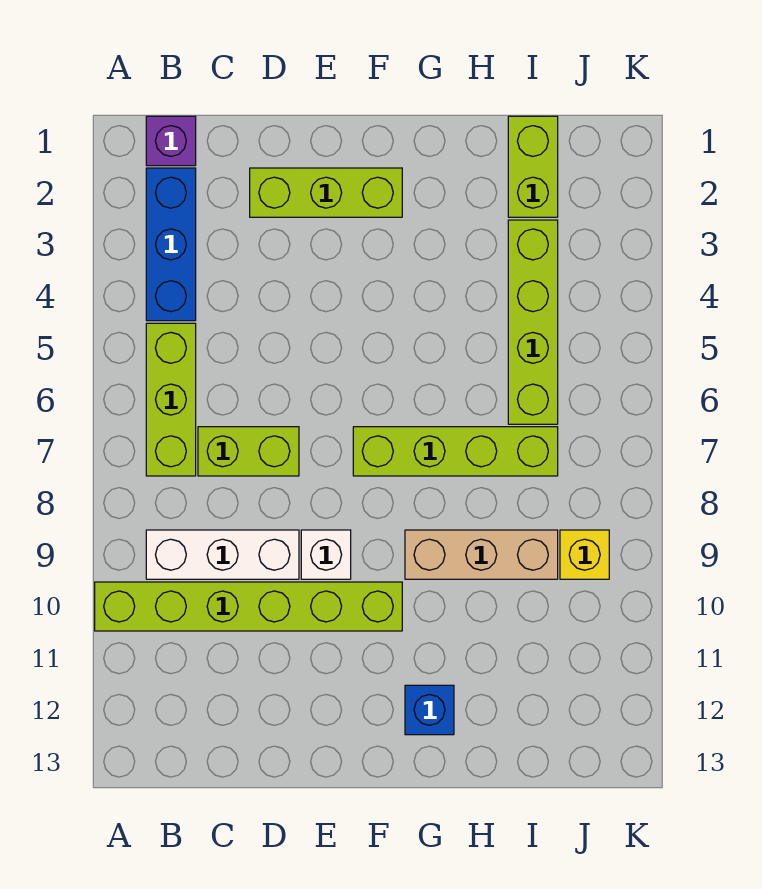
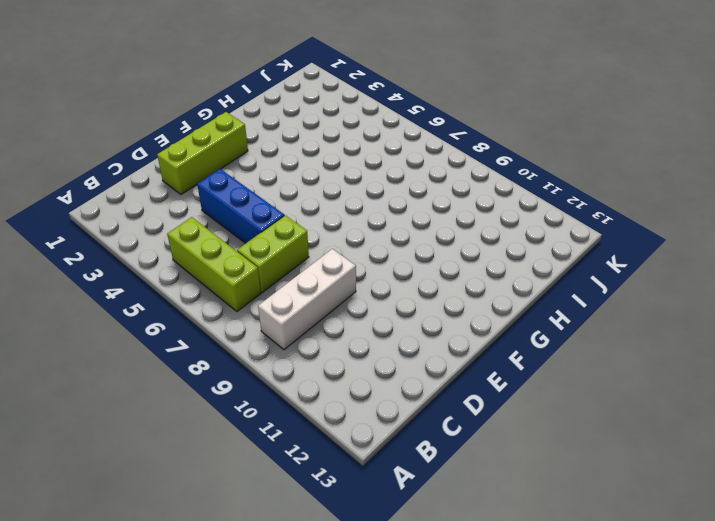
blue brick D4:D6 level 1 -> blue brick B2:B4 level 1
none -> lime brick A10:F10 level 1
none -> purple brick B1 level 1
none -> white brick E9 level 1

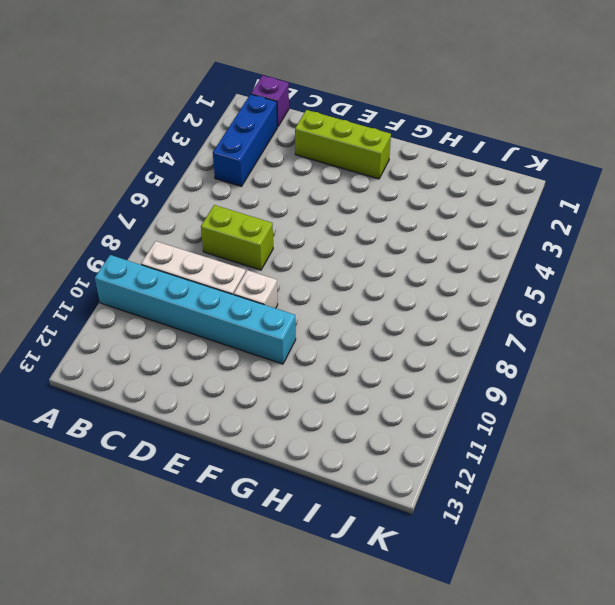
cyan brick A10:F10 level 1 -> lime brick A10:F10 level 1
none -> lime brick B5:B7 level 1
none -> lime brick F7:I7 level 1
none -> tan brick G9:I9 level 1

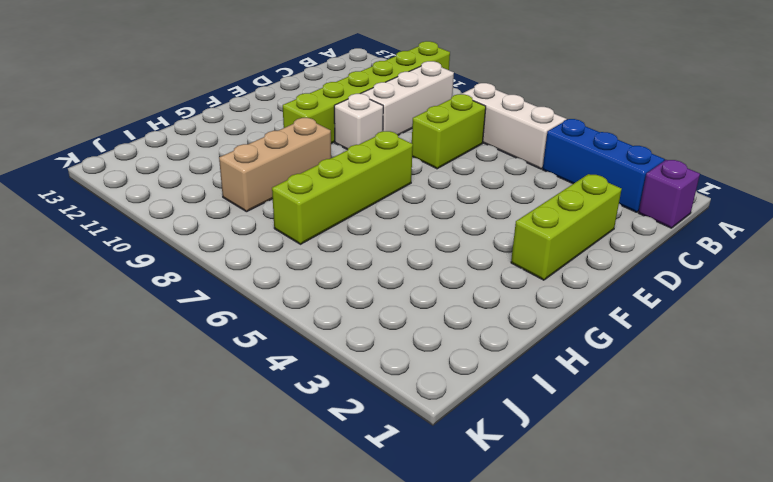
white brick B5:B7 level 1 -> lime brick B5:B7 level 1
none -> blue brick G12 level 1
none -> lime brick I1:I2 level 1
none -> lime brick I3:I6 level 1

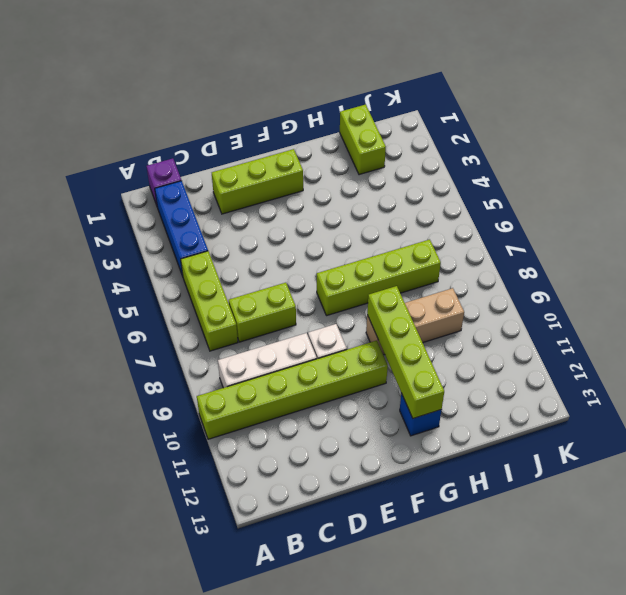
lime brick G9:G12 level 2 -> lime brick I3:I6 level 1
none -> yellow brick J9 level 1

